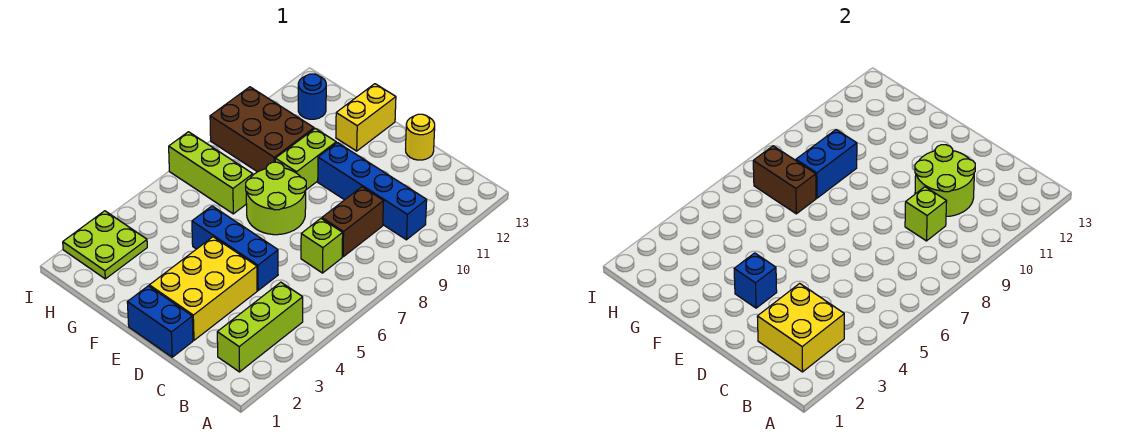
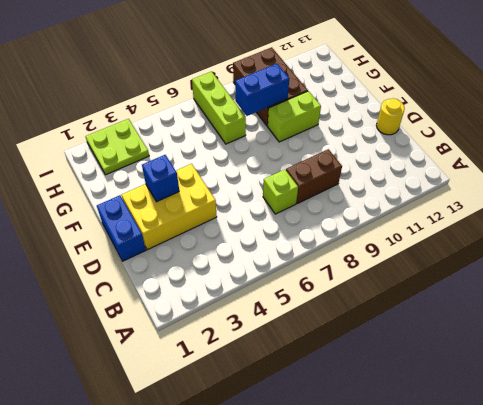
none -> lime brick B2:B4 level 1
none -> blue brick B10:E10 level 1
none -> blue brick D5:F5 level 1

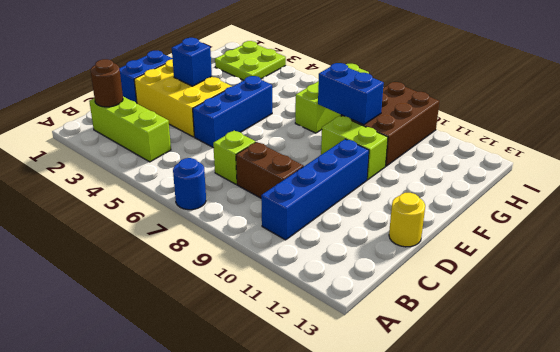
blue round brick A7 level 1 -> blue round brick H12 level 1
brown round brick B2 level 2 -> yellow brick B2:C3 level 2
none -> lime round brick E7:F8 level 1
none -> yellow brick F12:F13 level 1
none -> lime brick C9 level 2

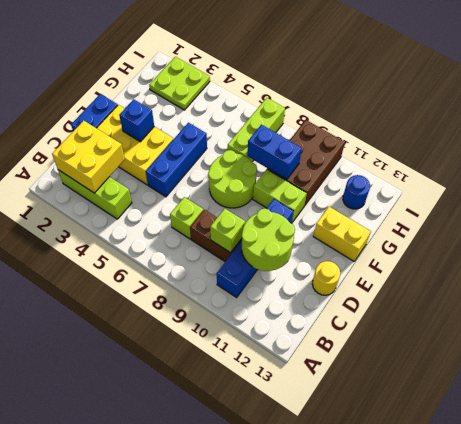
none -> brown brick G7:H7 level 2

